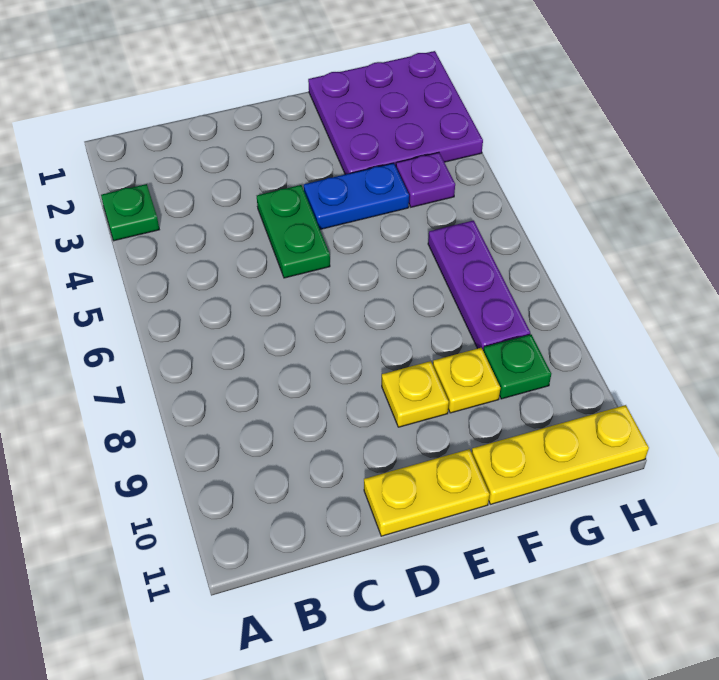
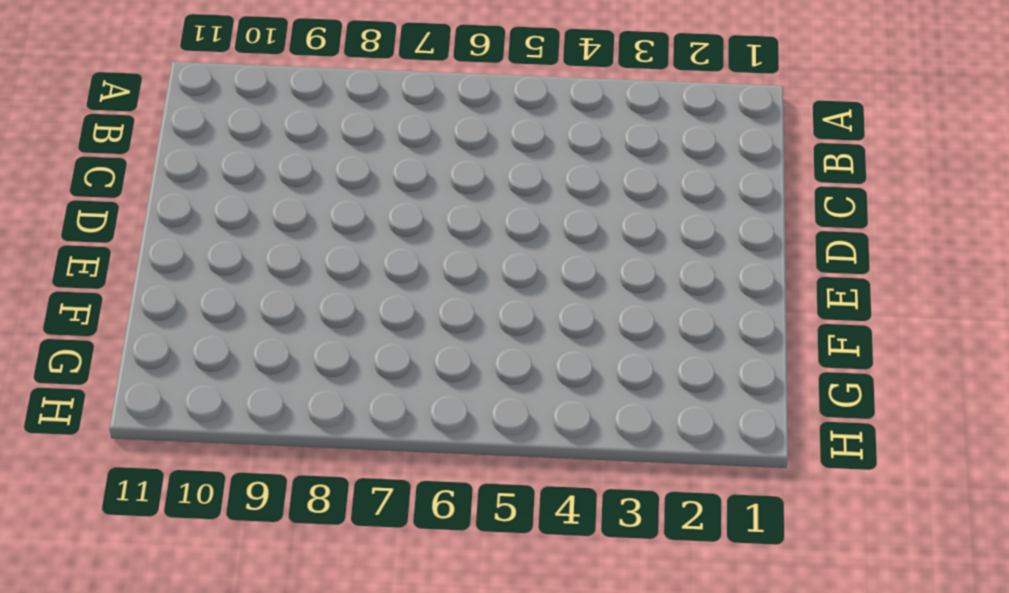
none -> green plate A3 level 1
none -> green plate D4:D5 level 1

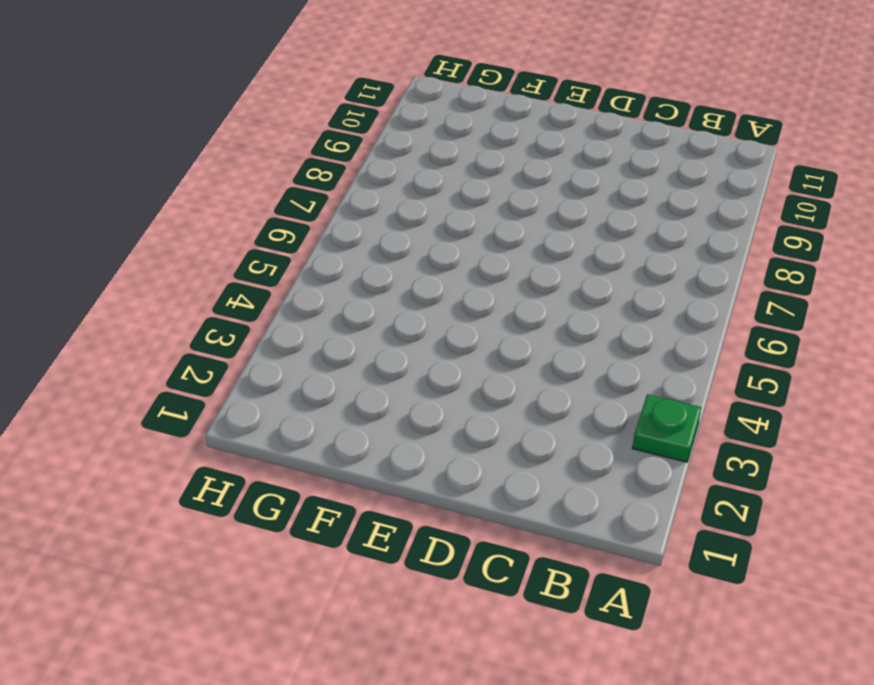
none -> green plate D4:D5 level 1
none -> yellow plate D11:E11 level 1

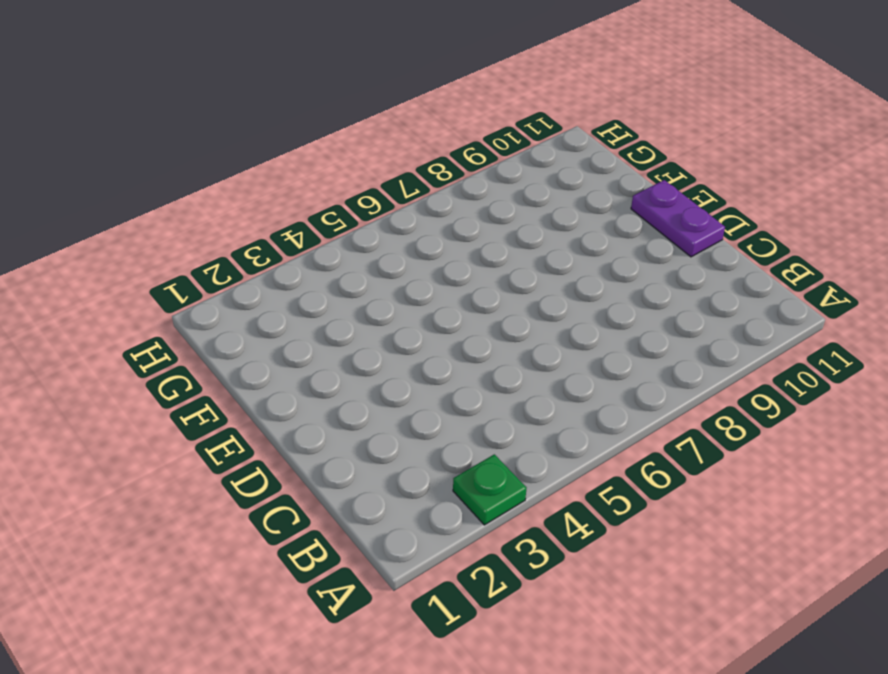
purple plate D11:E11 level 1 -> yellow plate D11:E11 level 1
none -> green plate D4:D5 level 1
none -> blue plate E4:F4 level 1

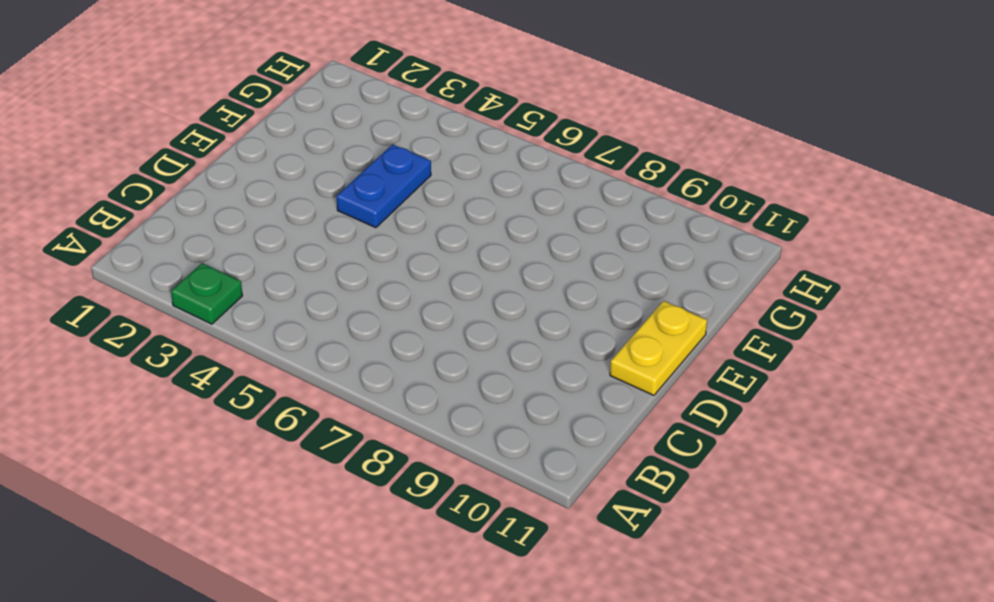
none -> green plate D4:D5 level 1
none -> yellow plate E9 level 1

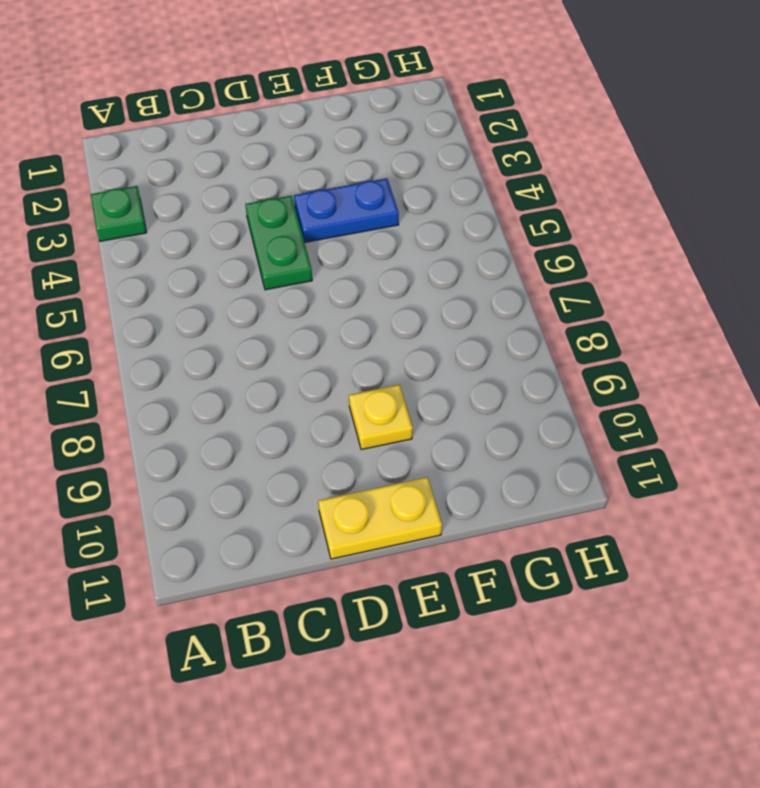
none -> purple plate F1:H3 level 1
none -> yellow plate F9 level 1

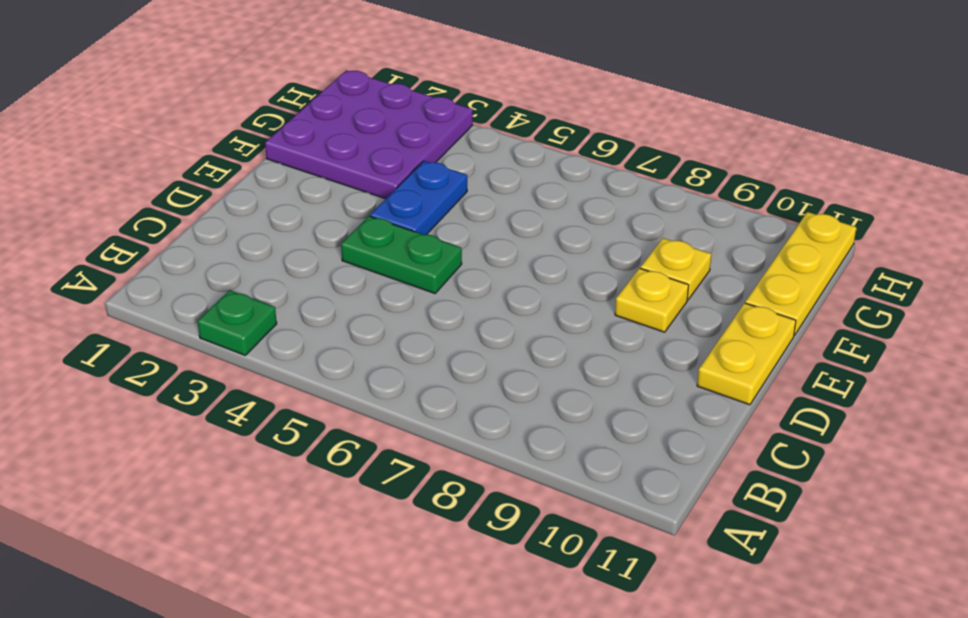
none -> purple plate G4 level 1
none -> purple plate G6:G8 level 1

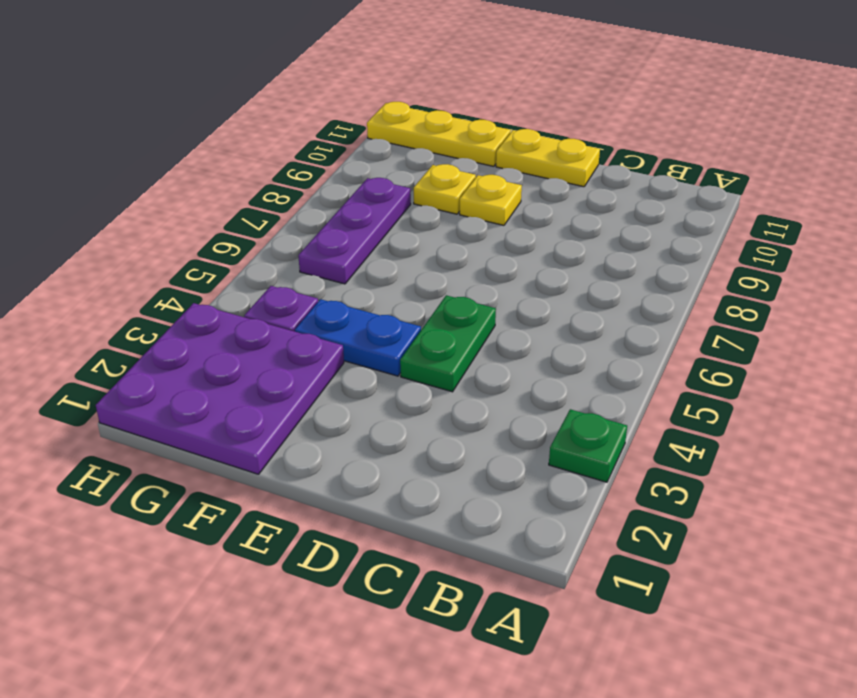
none -> green plate G9 level 1

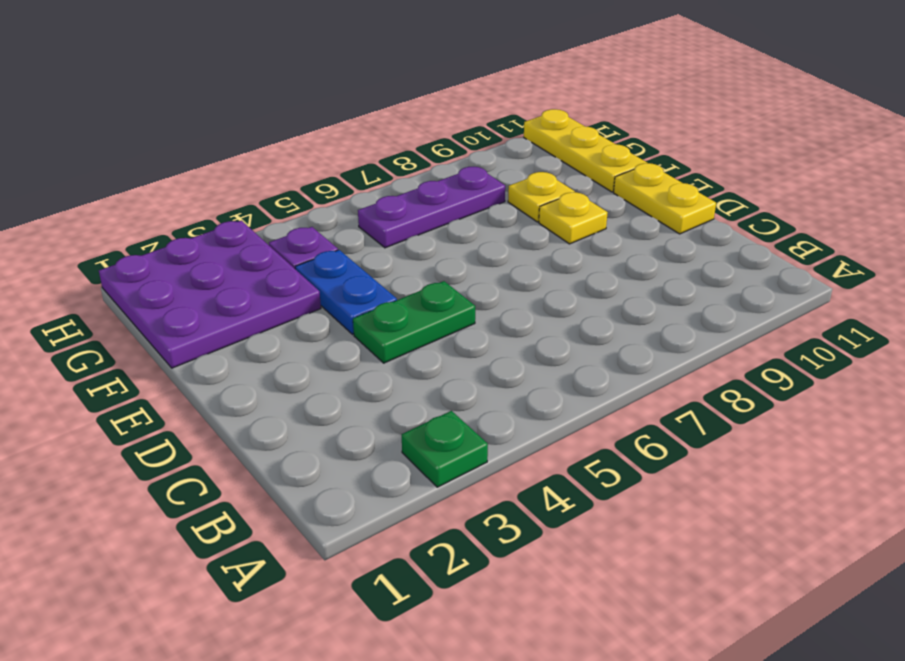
none -> green plate G9 level 1

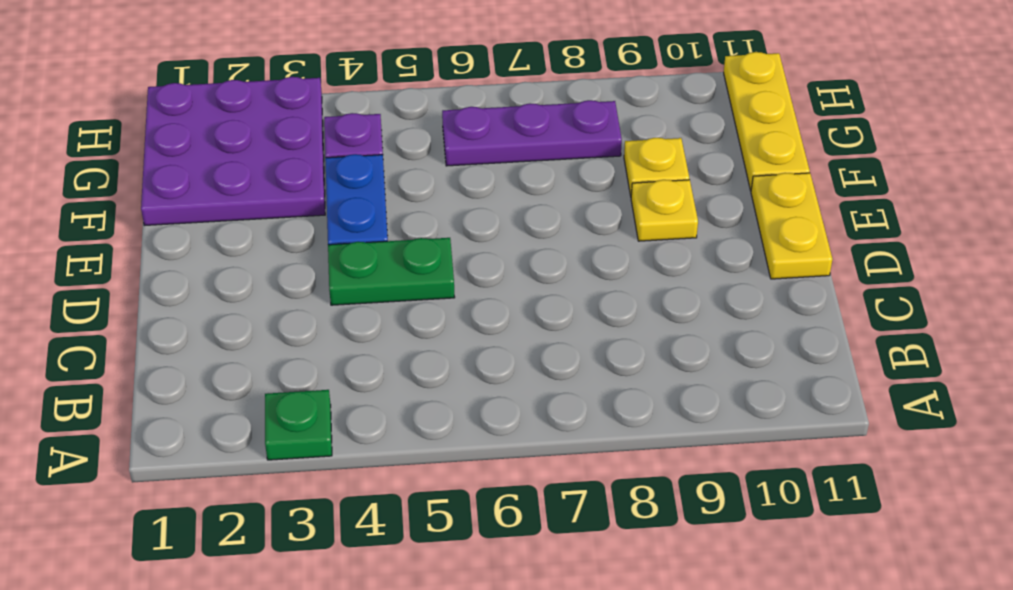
none -> green plate G9 level 1

